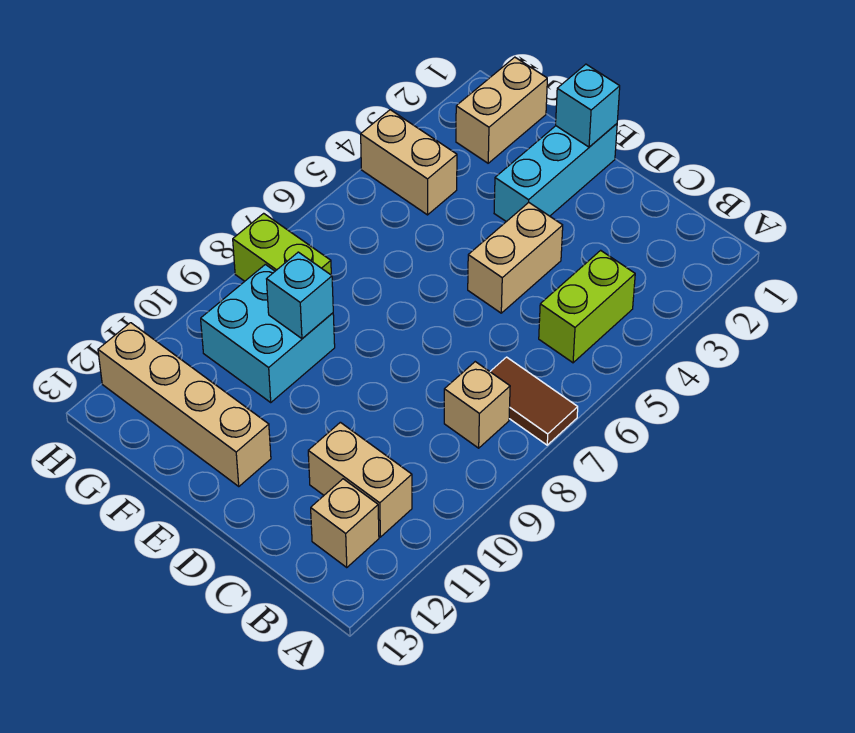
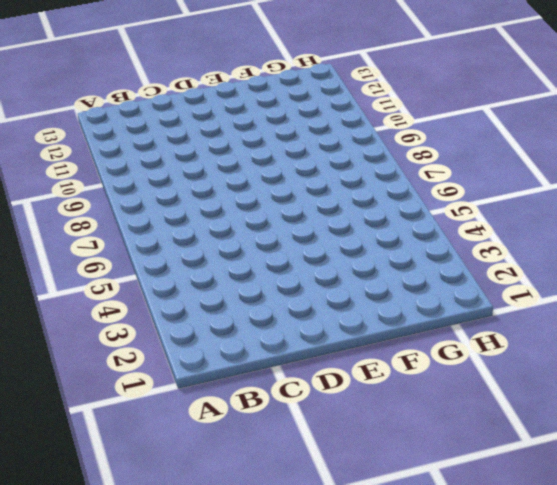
none -> brown tile A7:B7 level 1
none -> lime brick B4:B5 level 1
none -> tan brick B8 level 1

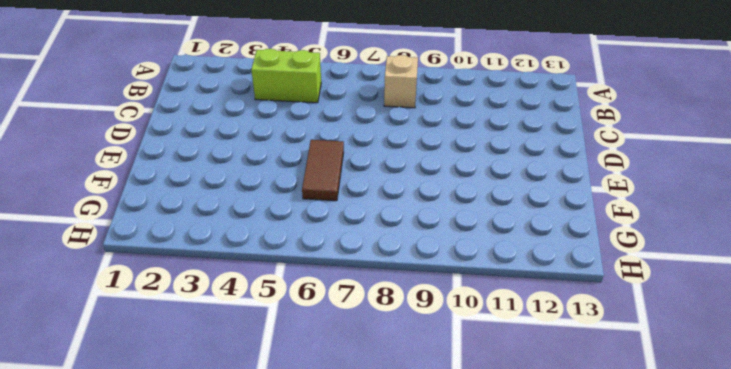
brown tile E6:F6 level 1 -> brown tile A7:B7 level 1
none -> tan brick B11:C11 level 1
none -> tan brick B12 level 1
none -> tan brick D4:D5 level 1

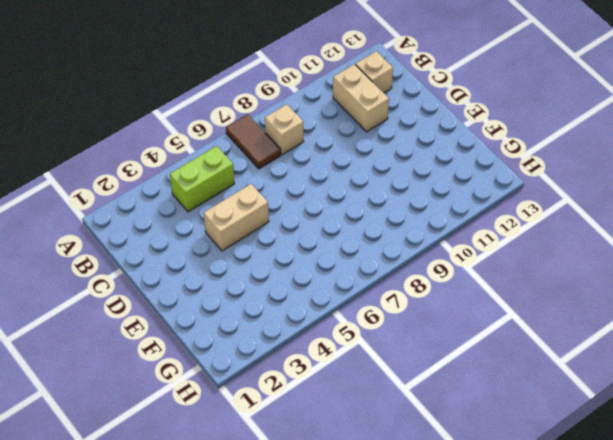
none -> cyan brick E1:E3 level 1
none -> tan brick E12:H12 level 1
none -> cyan brick F9:G10 level 1

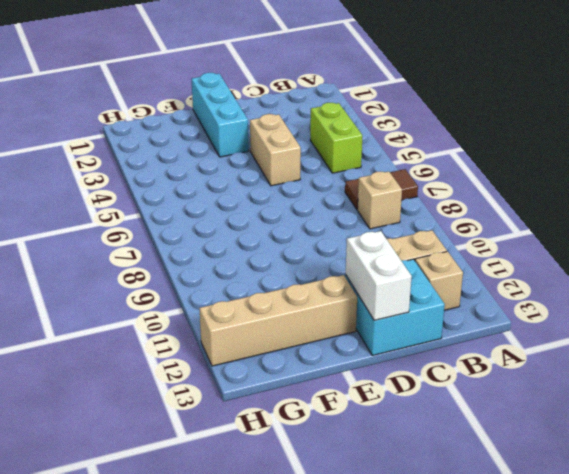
cyan brick C12:D13 level 1 -> cyan brick F9:G10 level 1
white brick D12:D13 level 2 -> none
none -> tan brick G1:G2 level 1
none -> tan brick G4:H4 level 1
none -> lime brick G8:H8 level 1

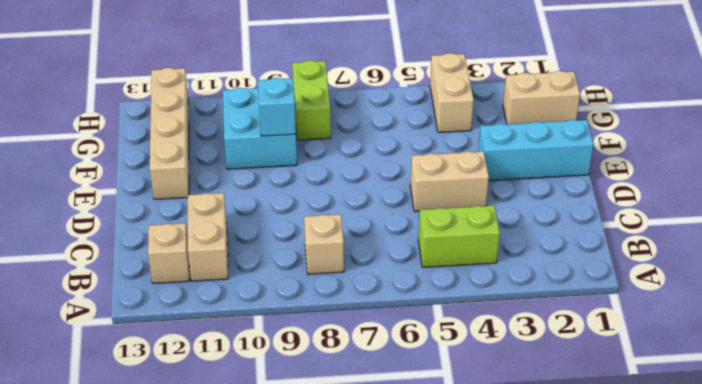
none -> brown tile A7:B7 level 1
none -> cyan brick E1 level 2

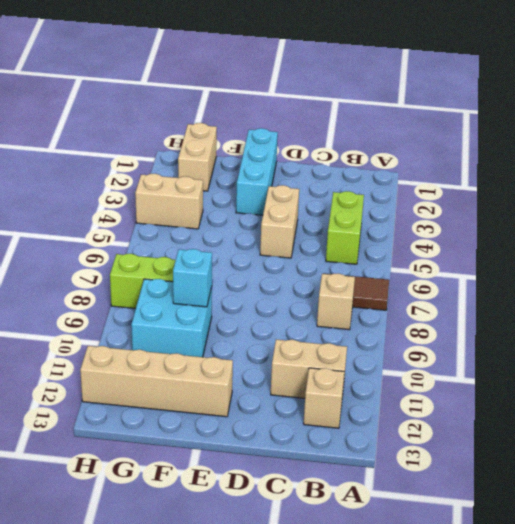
none -> cyan brick E1 level 2

